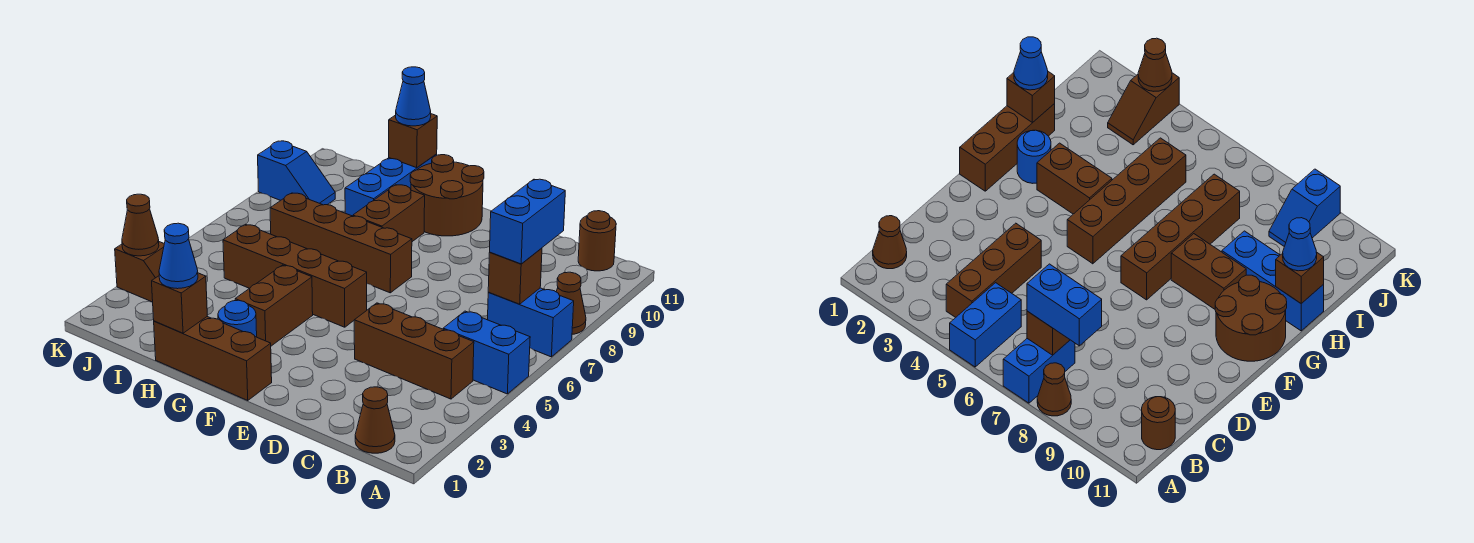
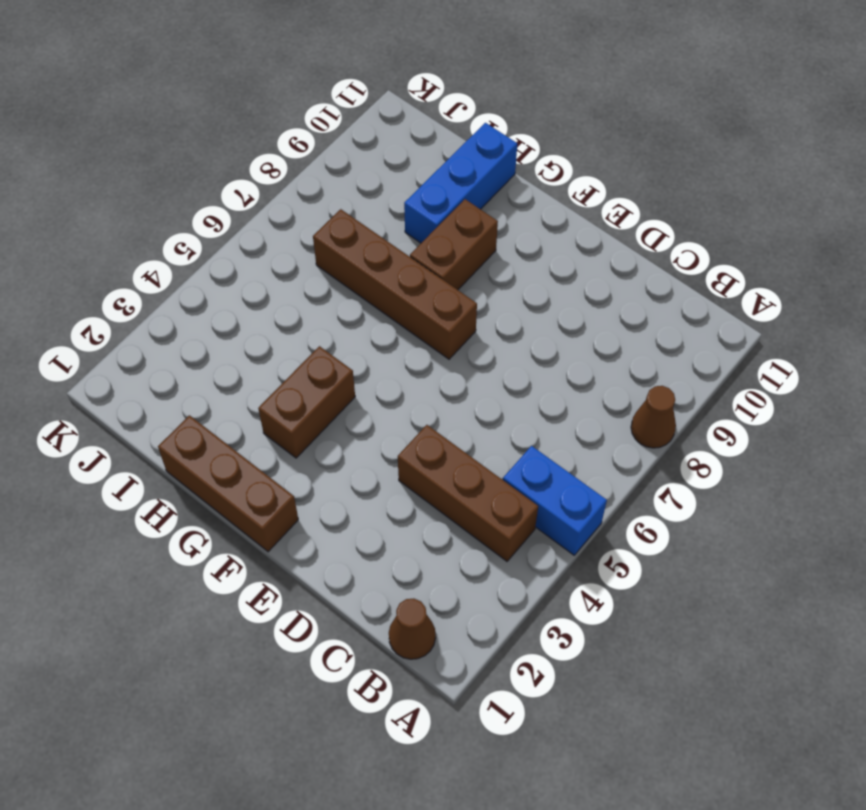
none -> blue brick A7:B7 level 1
none -> brown round brick B11 level 1
none -> brown brick F5:I5 level 1

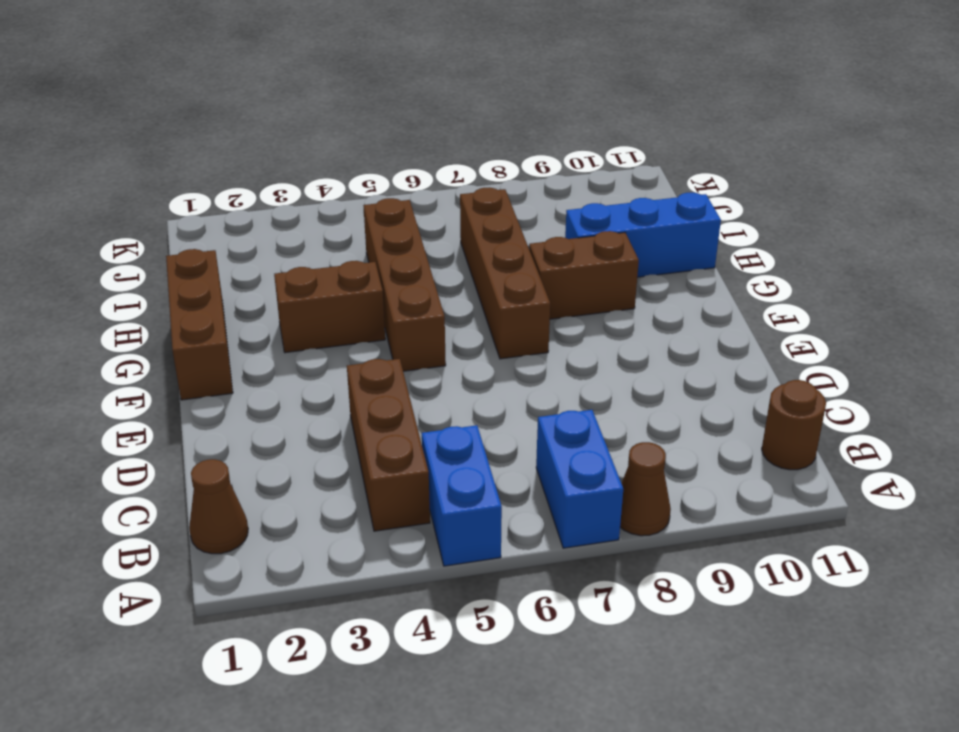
none -> brown round brick F10:G11 level 1
none -> blue round brick G2 level 1
none -> brown slope J3:K3 level 1 top K

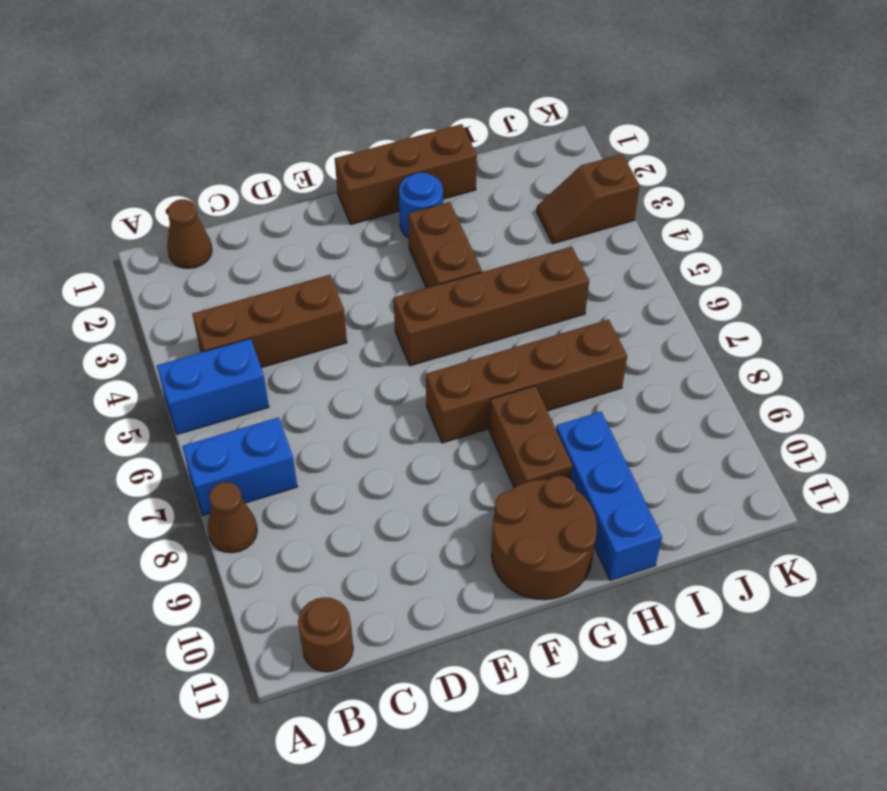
none -> blue slope J9:K9 level 1 top K
none -> brown brick B7 level 2
none -> brown brick H1 level 2

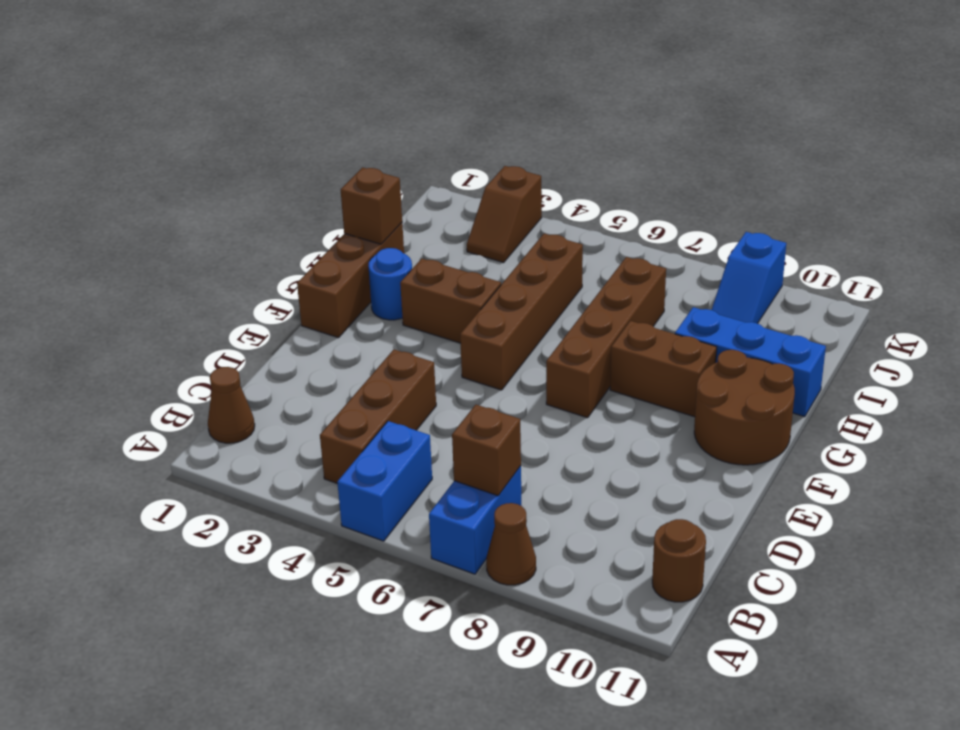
none -> brown brick H11 level 2
none -> brown cone K3 level 2
none -> blue brick B7:B8 level 3

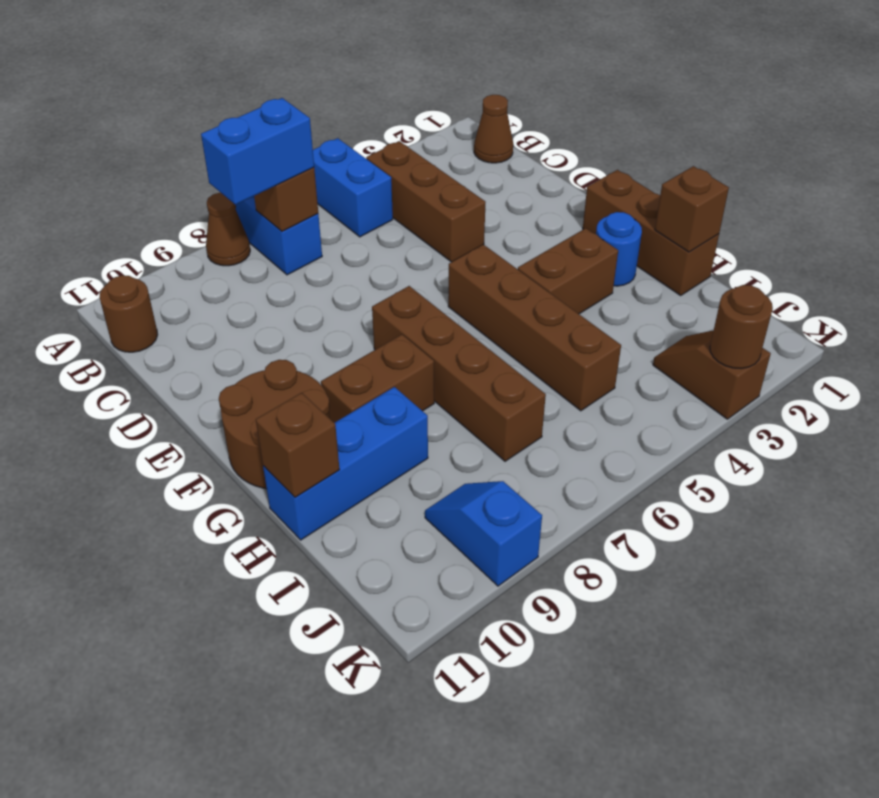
brown round brick K3 level 2 -> brown cone K3 level 2
none -> blue cone H1 level 3
none -> blue cone H11 level 3

